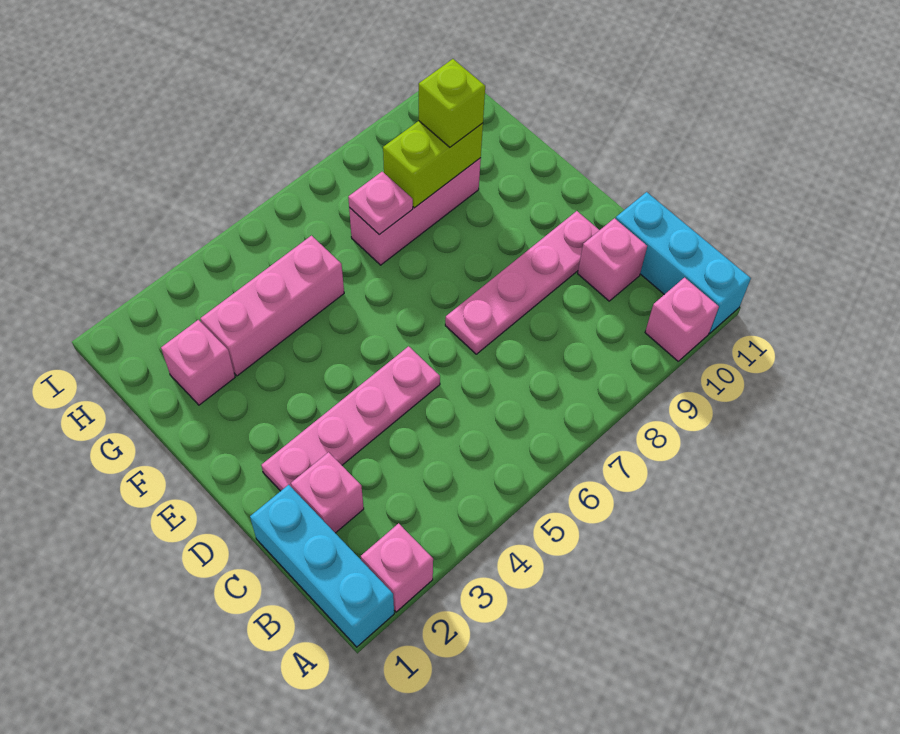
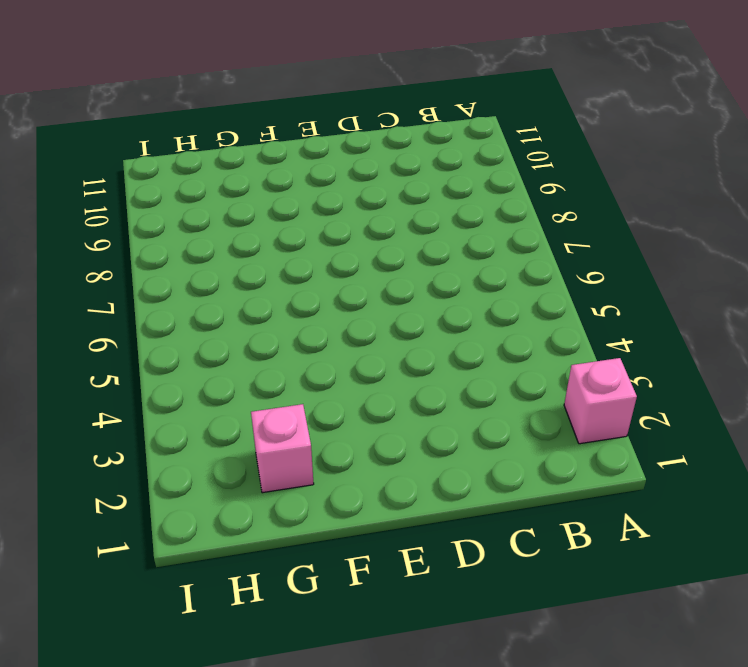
none -> cyan brick A1:C1 level 1
none -> pink brick A10 level 1
none -> cyan brick A11:C11 level 1

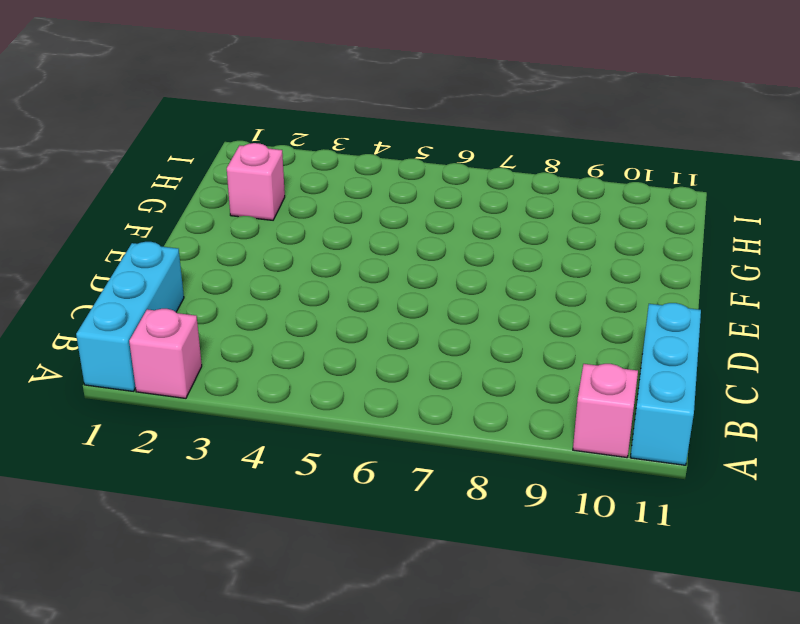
none -> pink brick C2 level 1
none -> pink brick C10 level 1
none -> pink plate D2:D5 level 1

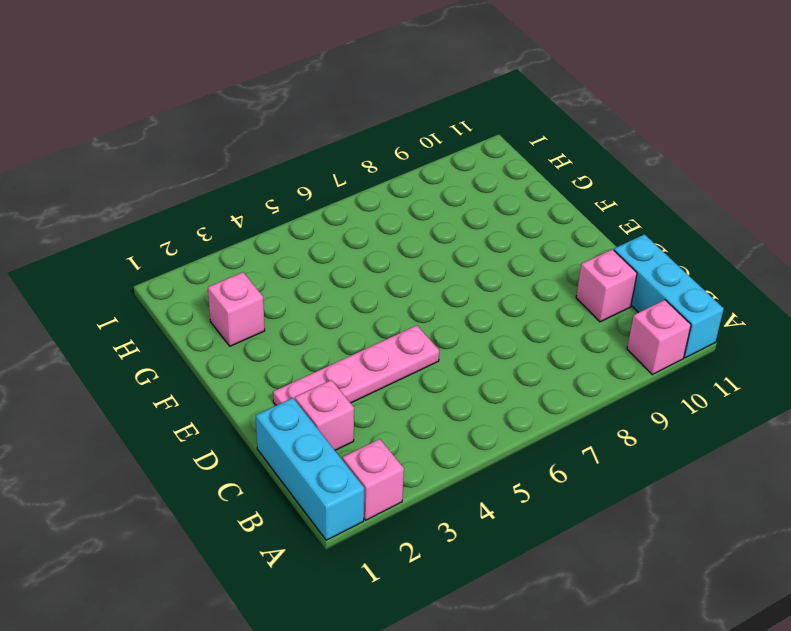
none -> pink plate D7:D10 level 1
none -> pink brick G3:G5 level 1
none -> pink brick G7:G9 level 1

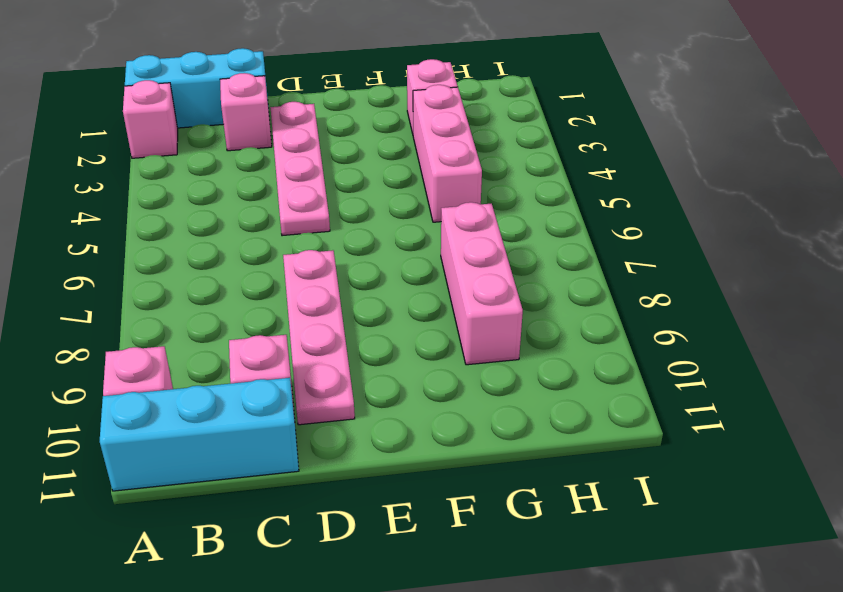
none -> pink plate G7 level 2
none -> lime brick G8:G9 level 2
none -> lime brick G9 level 3

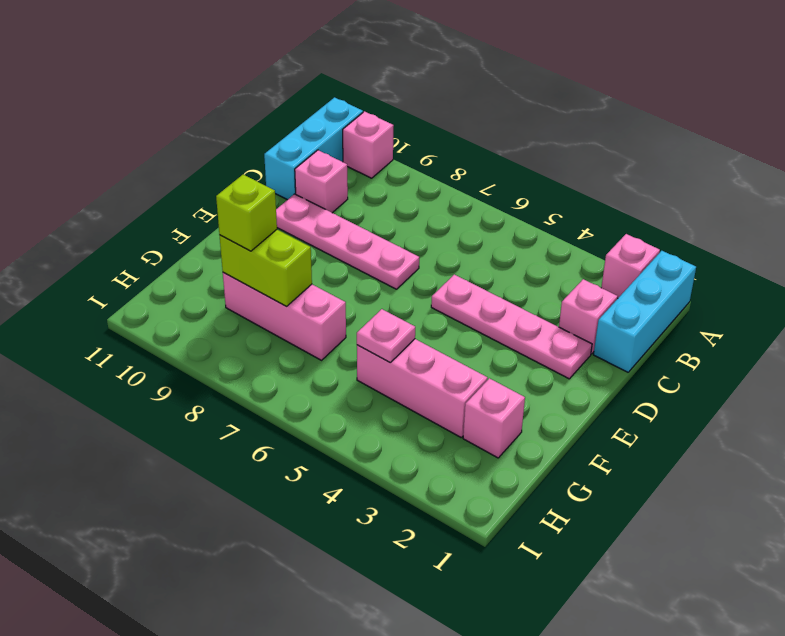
pink plate G5 level 2 -> pink plate G7 level 2

